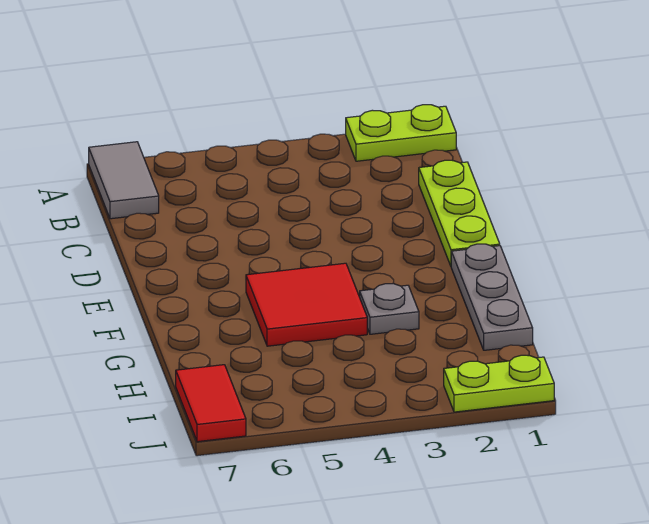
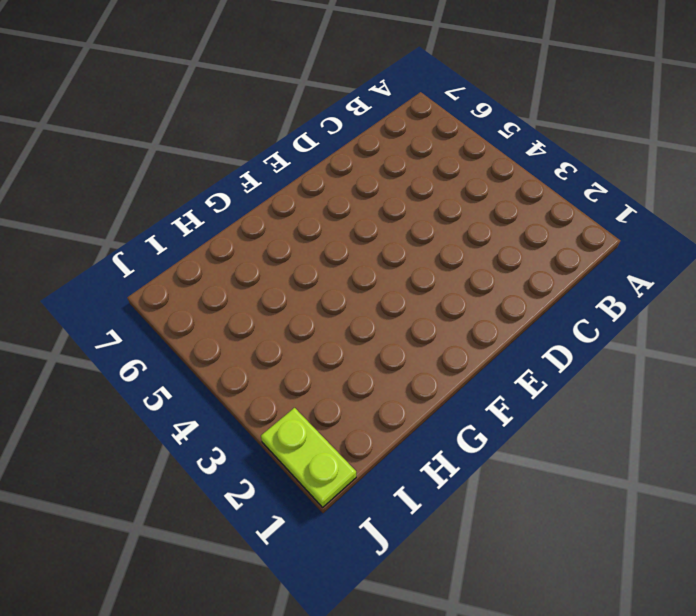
none -> lime plate A1:A2 level 1
none -> grey tile A7:B7 level 1

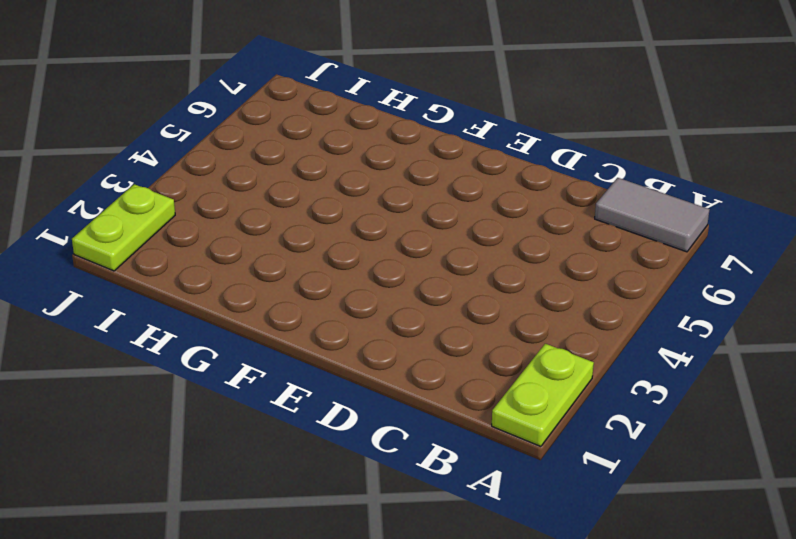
none -> lime plate C1:E1 level 1
none -> grey plate F1:H1 level 1

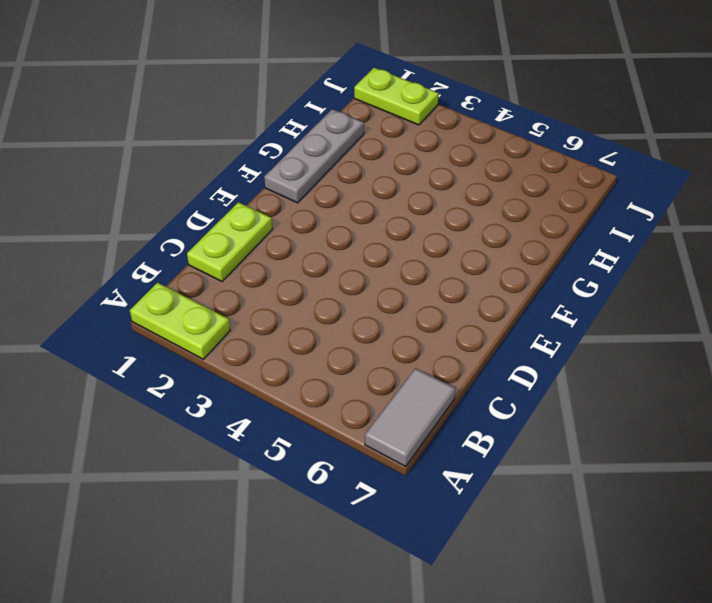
lime plate C1:D1 level 1 -> lime plate C1:E1 level 1
none -> red tile F4:G5 level 1
none -> grey plate G3 level 1

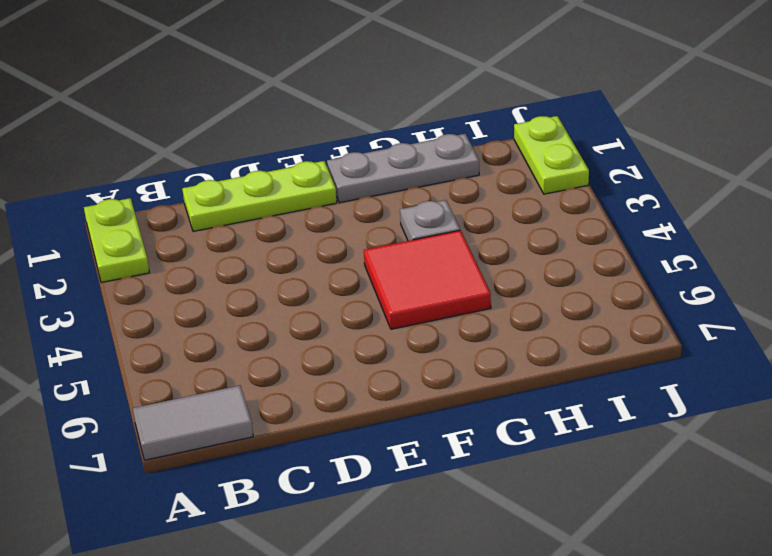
none -> red tile I7:J7 level 1

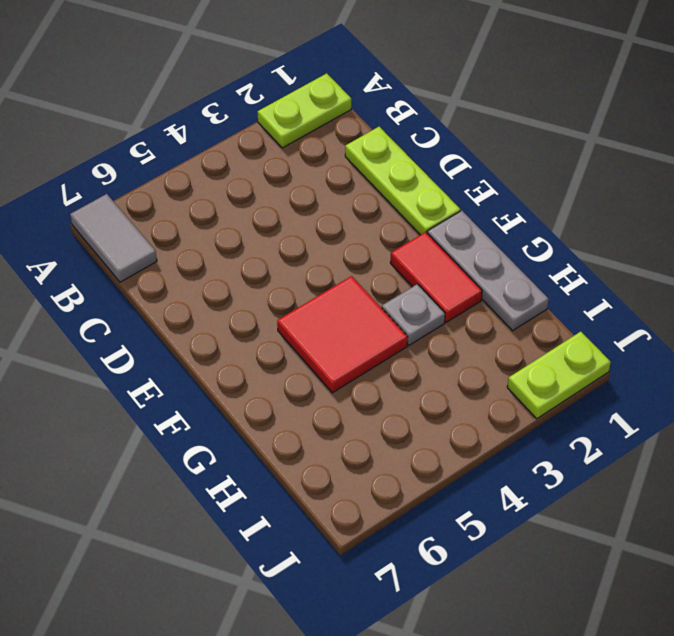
red tile F2:G2 level 1 -> red tile I7:J7 level 1

